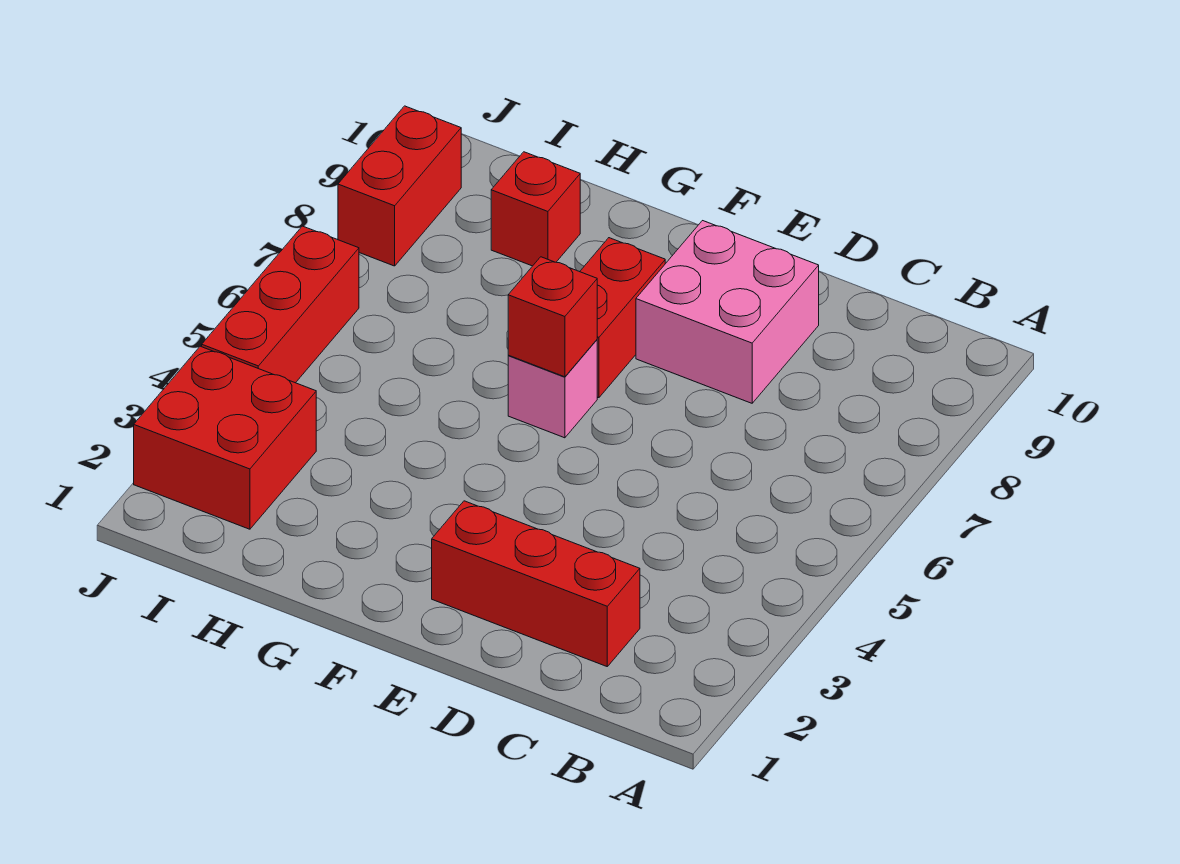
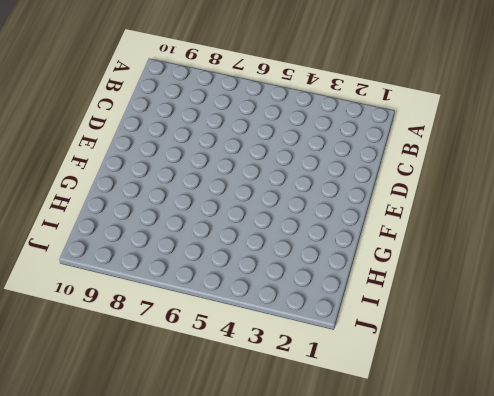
none -> red brick C2:E2 level 1
none -> pink brick D8:E9 level 1

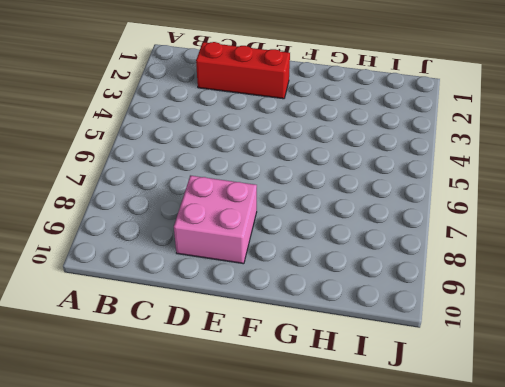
none -> pink brick F6 level 1
none -> red brick F7:F8 level 1

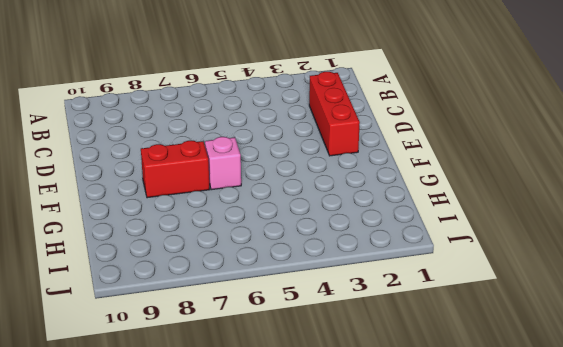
none -> pink brick D8:E9 level 1
none -> red brick H9 level 1

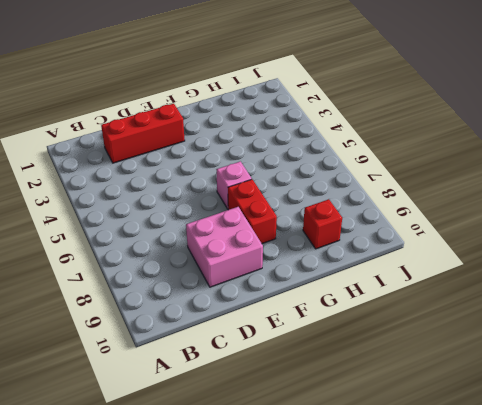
none -> red brick I2:J3 level 1
none -> red brick J4:J6 level 1

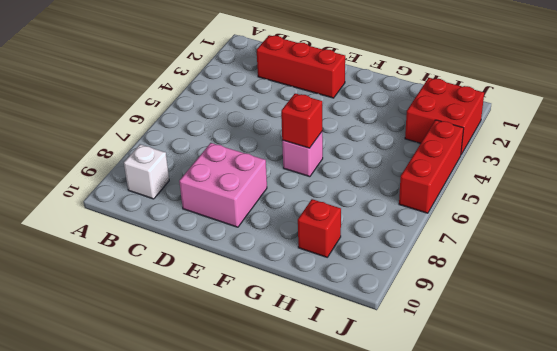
white brick B9 level 1 -> none
none -> red brick F7:F8 level 1
none -> red brick J8:J9 level 1

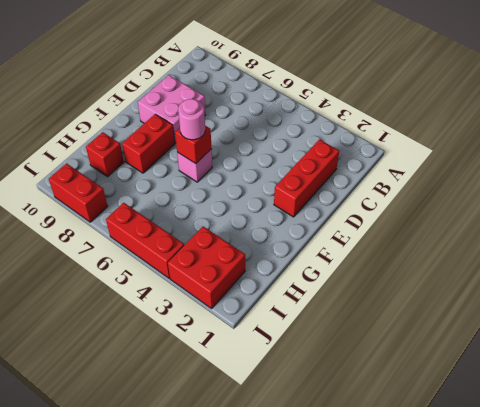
pink round brick F6 level 3 -> none
red brick F8:G8 level 1 -> red brick F7:F8 level 1

